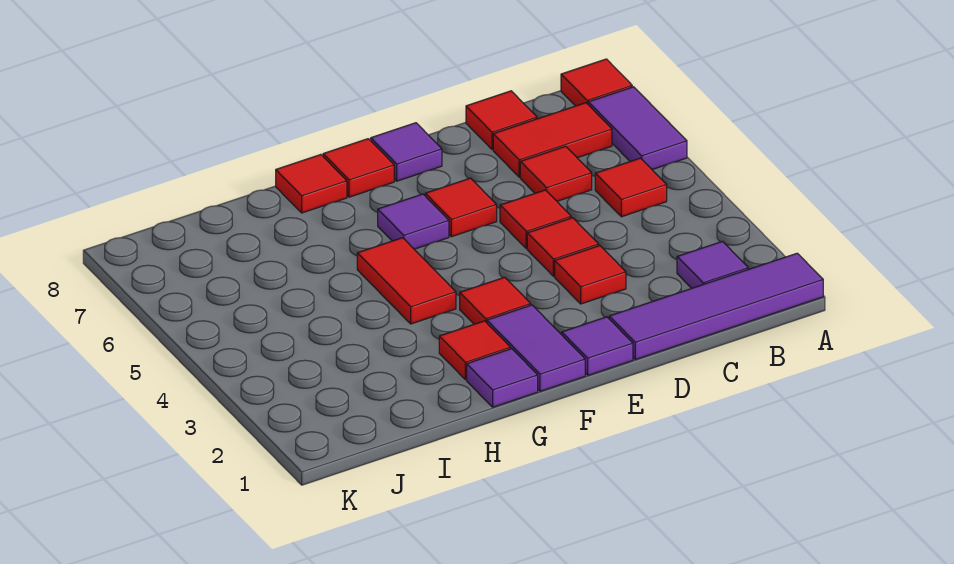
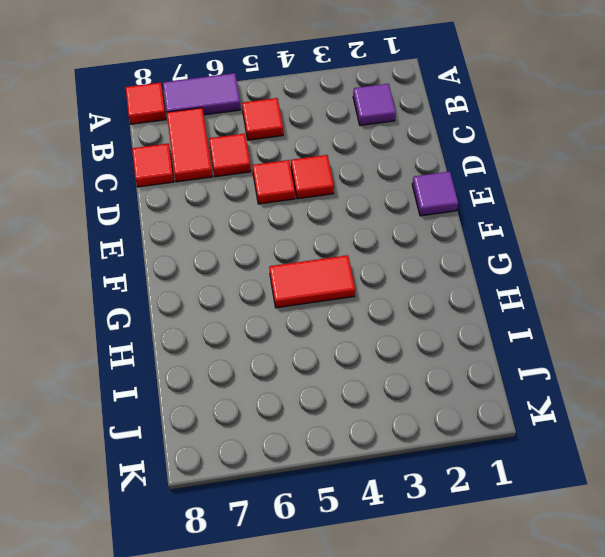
none -> purple tile A1:D1 level 1
none -> red tile D3 level 1
none -> red tile E6 level 1

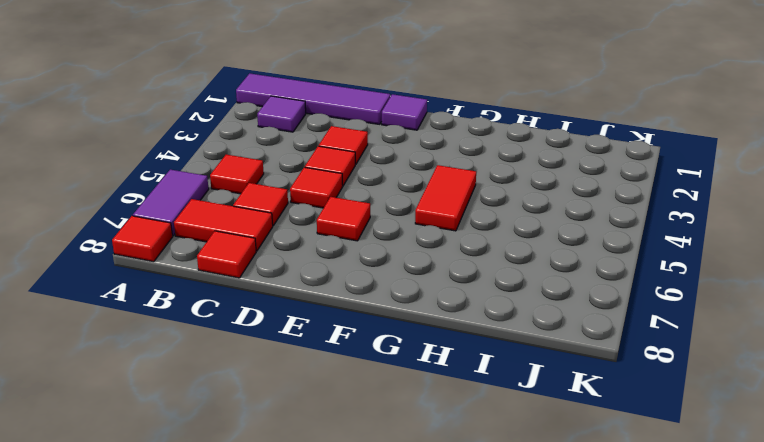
none -> purple tile E8 level 1
none -> purple tile F1:F2 level 1
none -> red tile F3 level 1

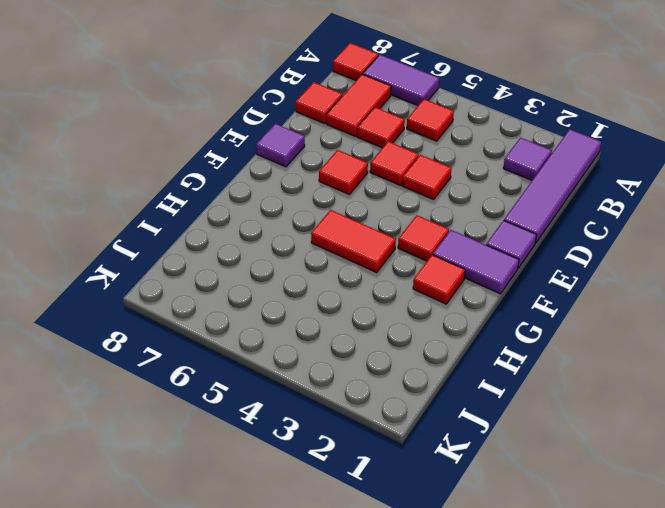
none -> red tile D3 level 1
none -> purple tile F6 level 1
none -> red tile F8 level 1

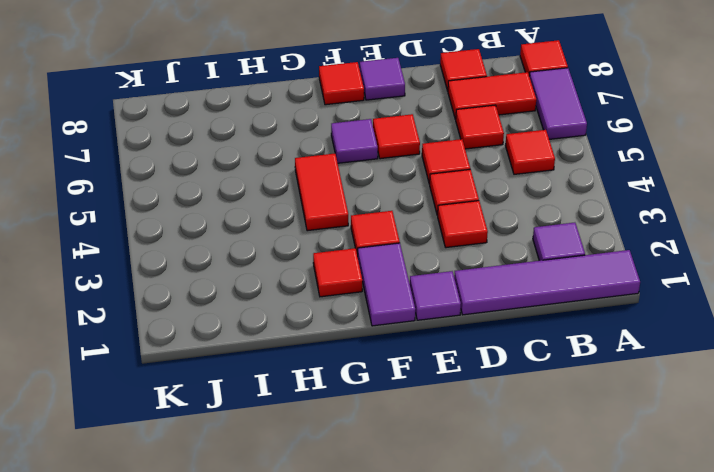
none -> purple tile G1 level 1
none -> red tile G8 level 1

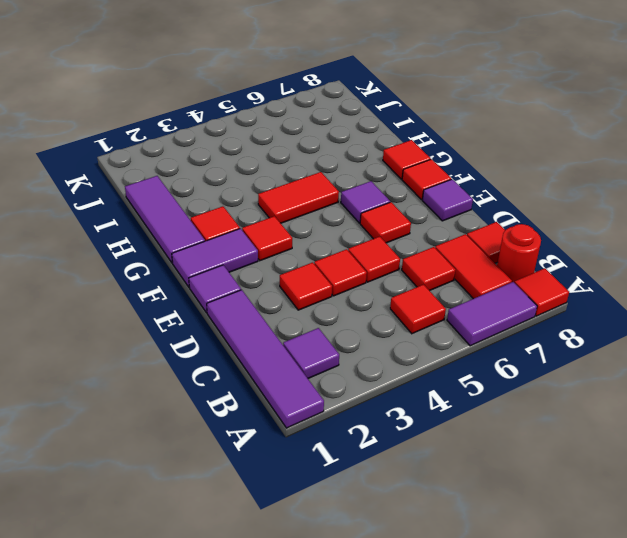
red round brick B8 level 1 -> none
purple tile G1:I1 level 1 -> purple tile G1 level 1

